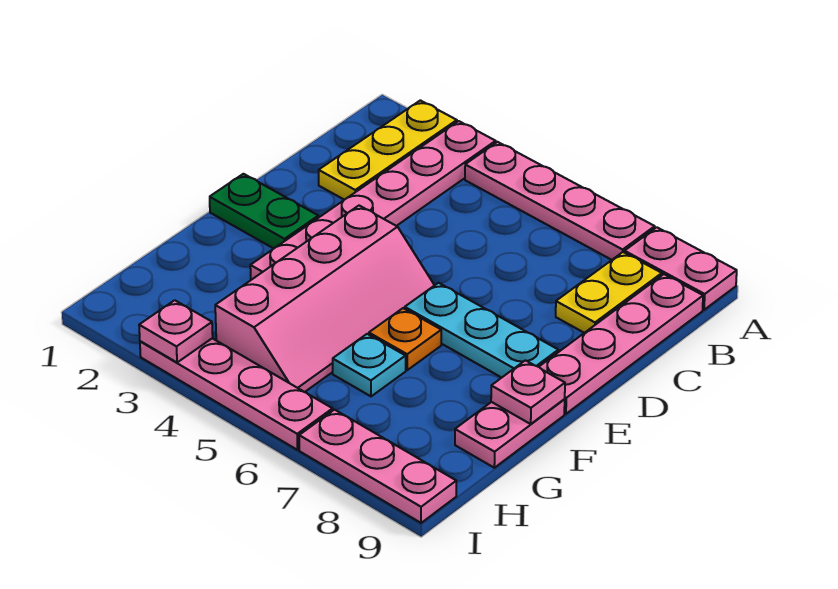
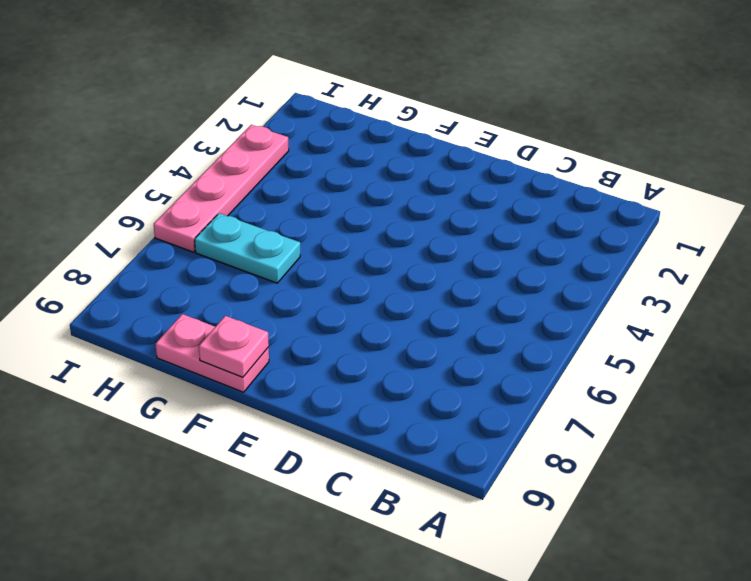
cyan plate G6:H6 level 1 -> cyan plate G6 level 1
none -> yellow plate A2:C2 level 1
none -> pink plate A3:F3 level 1
none -> pink plate A4:A7 level 1

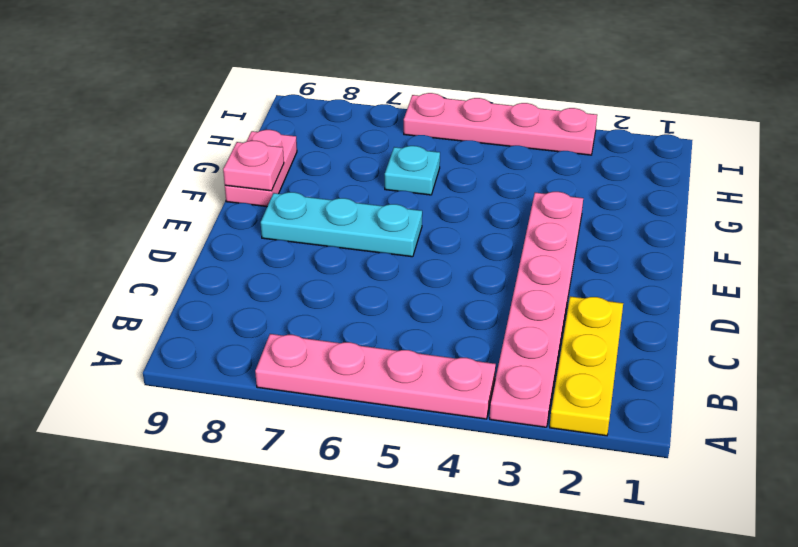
none -> pink plate A8:A9 level 1
none -> yellow plate B8:C8 level 1
none -> pink plate B9:E9 level 1

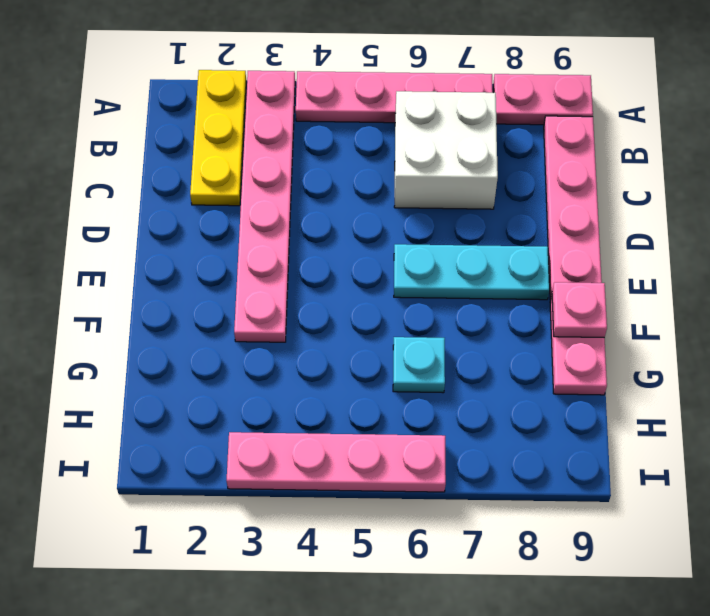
white brick B6:C7 level 1 -> none
none -> yellow plate B8:C8 level 1
none -> green plate E1:E2 level 1
none -> pink slope E4:H5 level 1 top 4

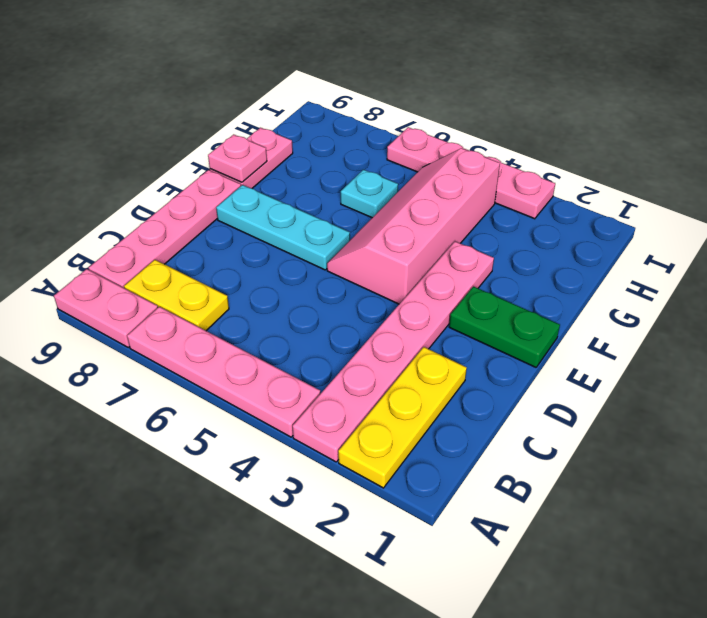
yellow plate B7:B8 level 1 -> yellow plate B8:C8 level 1
none -> orange plate F6 level 1
none -> pink plate I7:I9 level 1
none -> pink plate I3 level 2

